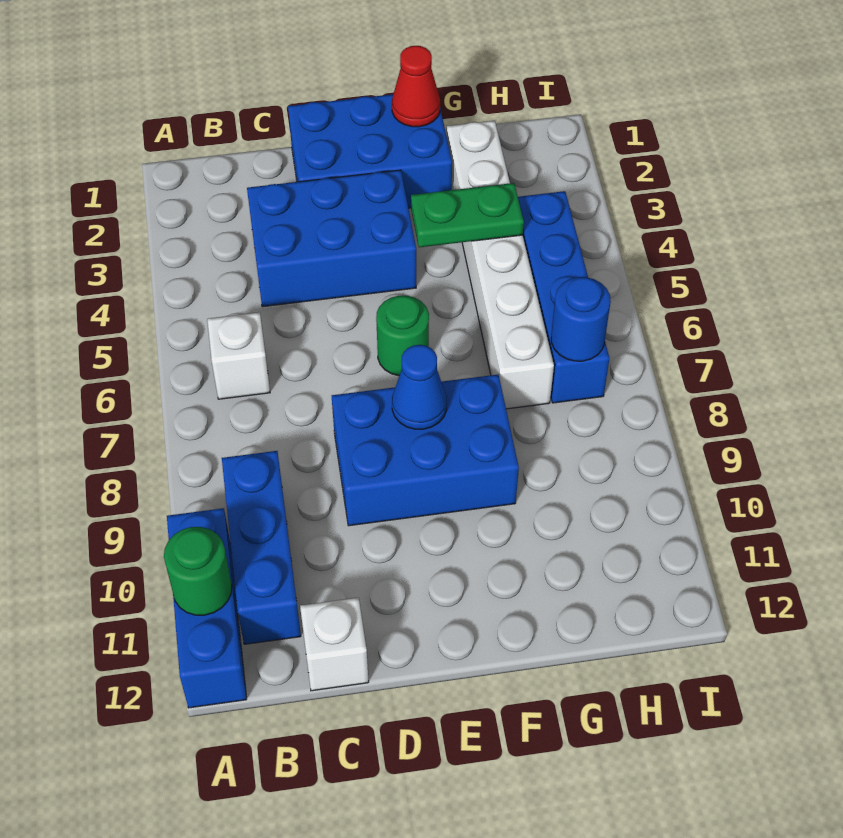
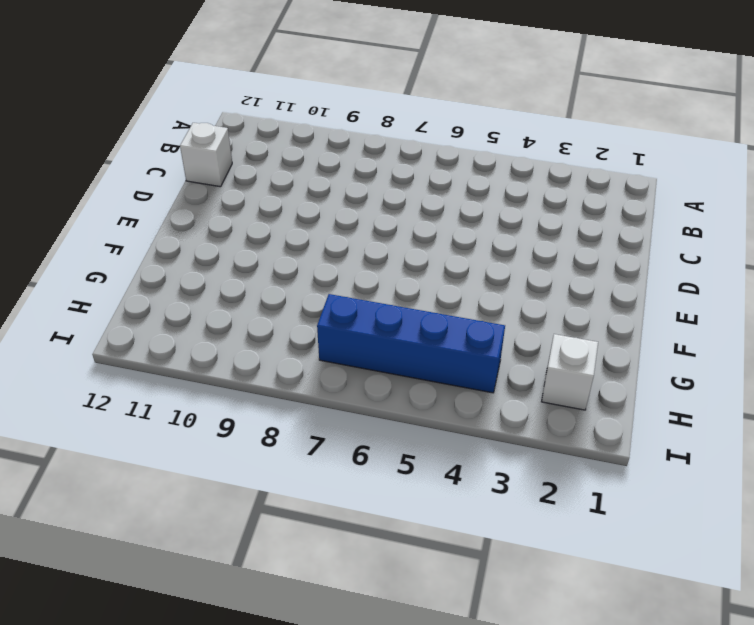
white brick H2 level 1 -> white brick B6 level 1
none -> blue brick A10:A12 level 1
none -> blue brick B9:B11 level 1
none -> blue brick C3:E4 level 1

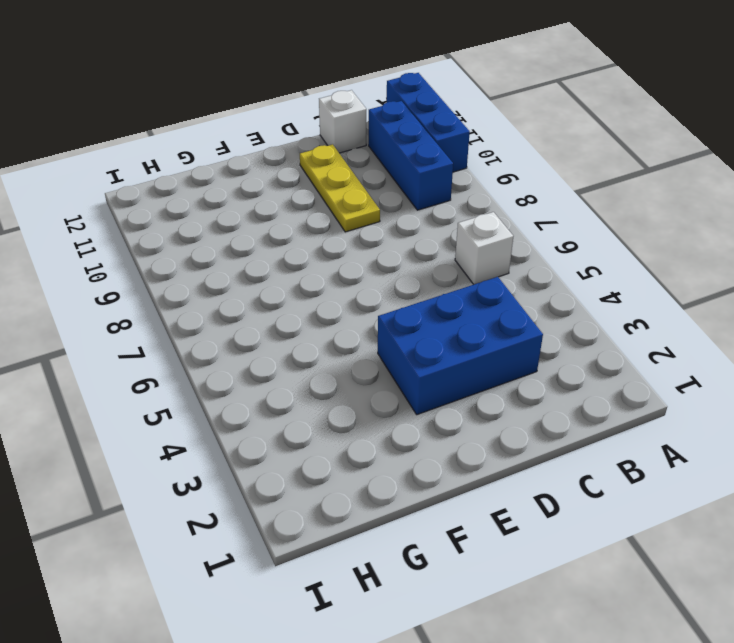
yellow plate D9:D11 level 1 -> blue brick D8:F9 level 1
none -> blue brick D1:F2 level 1
none -> green round brick E6 level 1
none -> white brick G2:G7 level 1

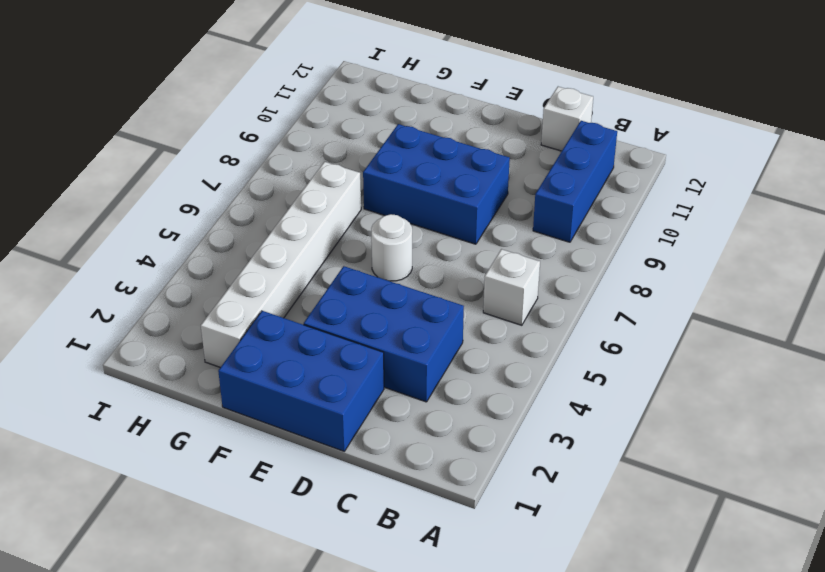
white round brick E6 level 1 -> green round brick E6 level 1
none -> blue brick A10:A12 level 1
none -> blue brick H4:H7 level 1
none -> green round brick A11 level 2

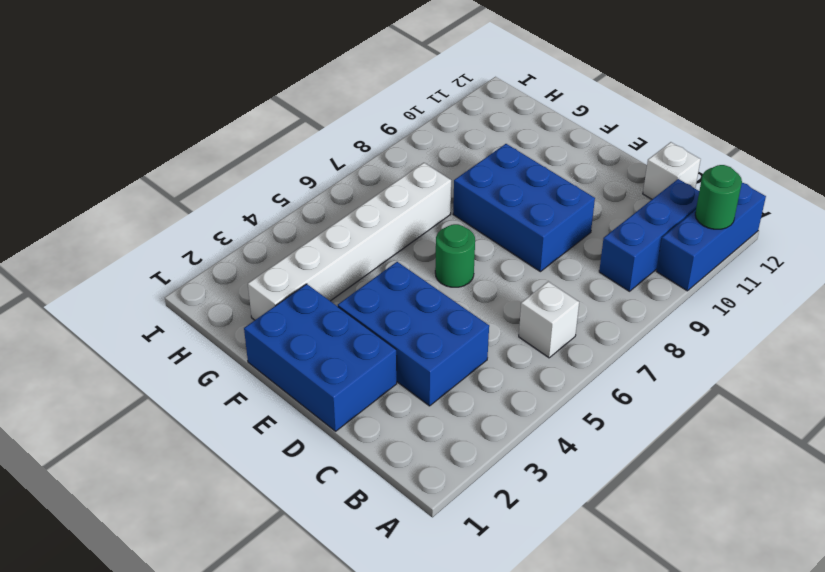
none -> blue brick H4:H7 level 1
none -> blue cone E8 level 2
none -> red cone F1 level 2

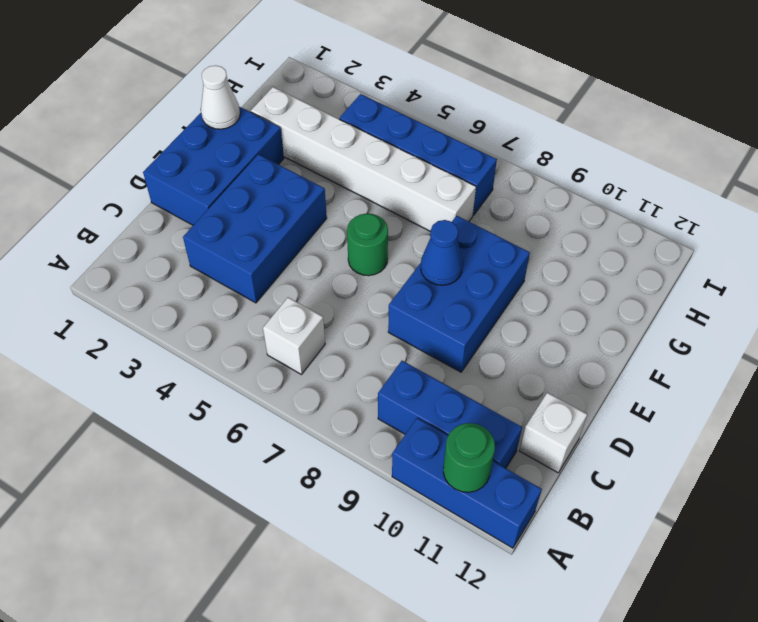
white cone F1 level 2 -> red cone F1 level 2
none -> green plate F4:G4 level 2
none -> blue round brick H7 level 2

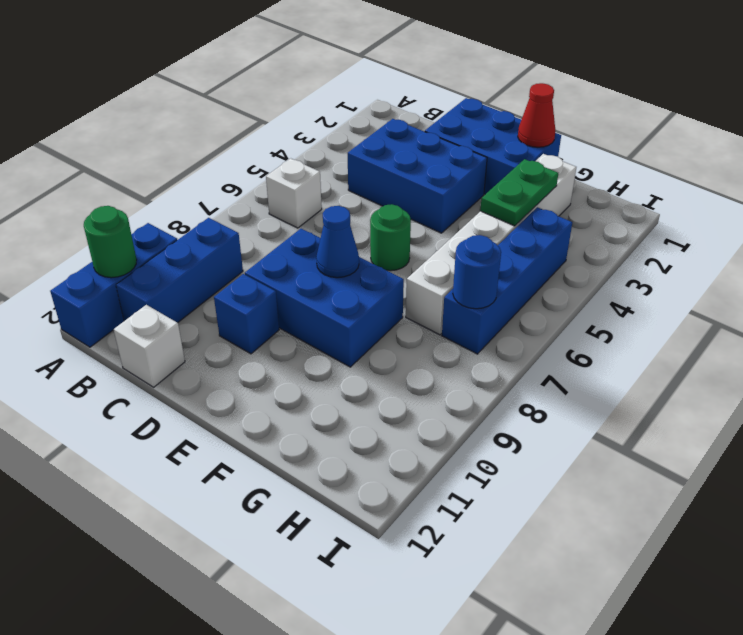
blue brick D10 level 1 -> none
green plate G3:G4 level 2 -> green plate F4:G4 level 2

